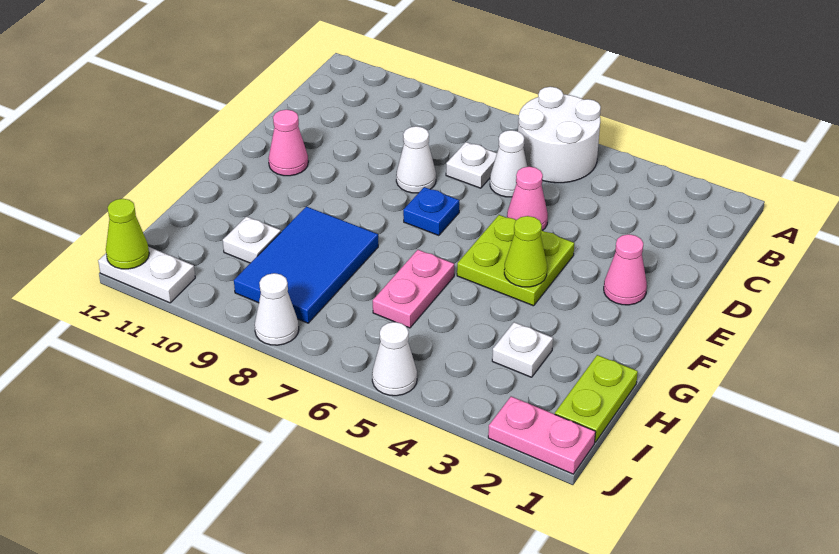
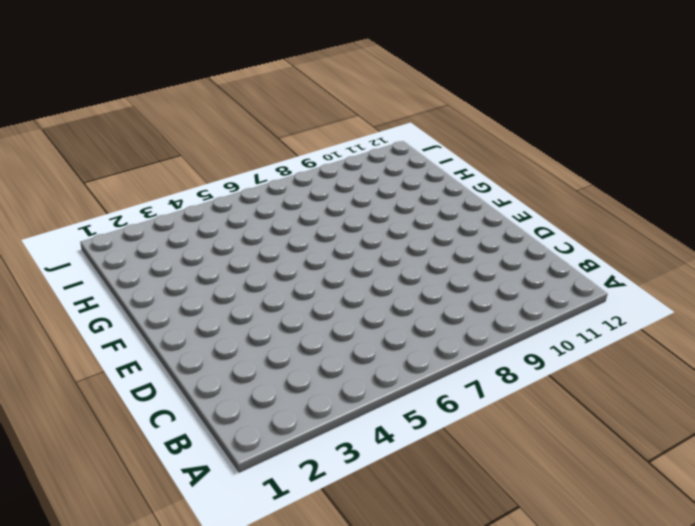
none -> white round brick A5:B6 level 1
none -> white cone C6 level 1
none -> white plate C7 level 1

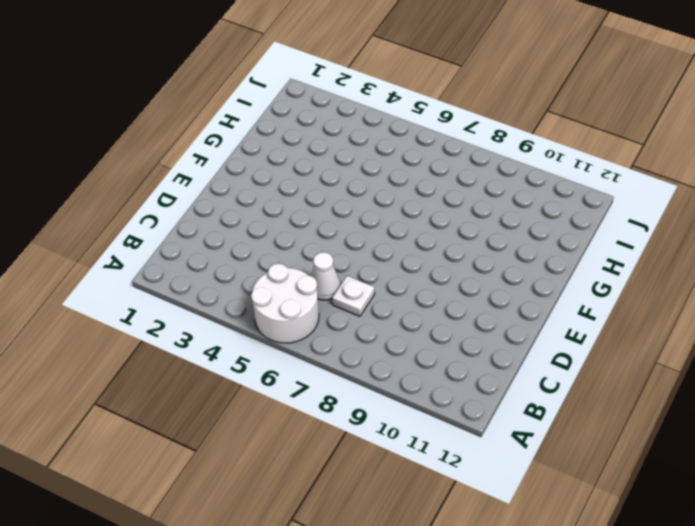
none -> pink cone D5 level 1
none -> white cone D8 level 1
none -> pink cone E2 level 1

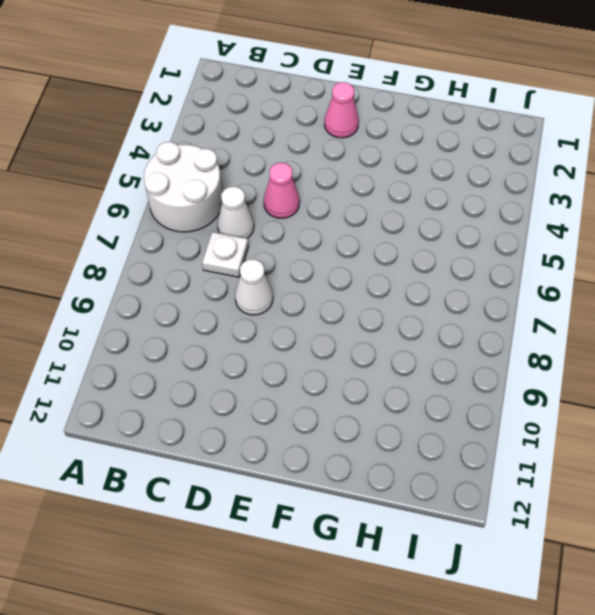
none -> lime plate E4:F5 level 1
none -> blue plate E7 level 1
none -> pink cone E11 level 1

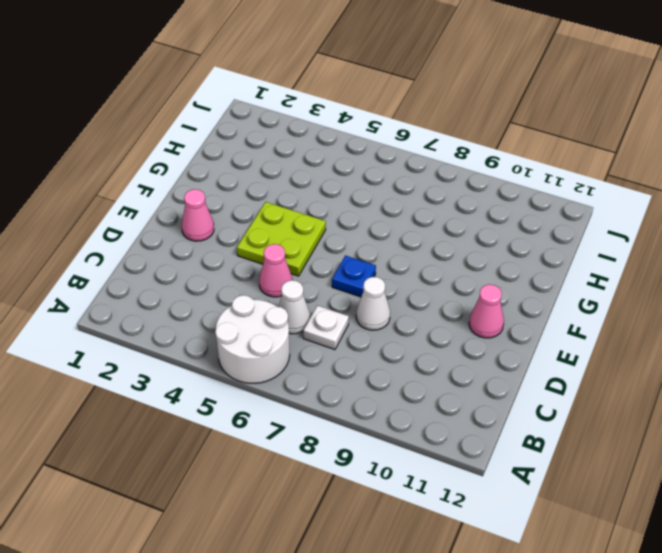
none -> pink plate G6:H6 level 1
none -> blue tile G8:I9 level 1
none -> lime plate H1:I1 level 1

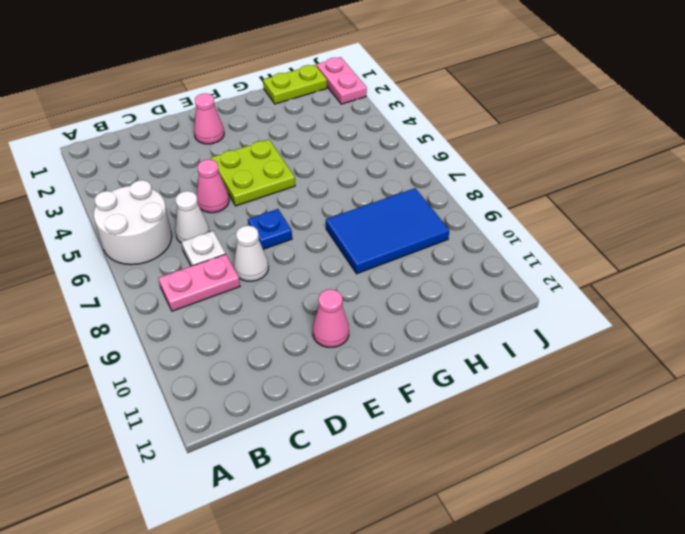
pink plate B8:C8 level 1 -> pink plate G6:H6 level 1
none -> white plate H3 level 1
none -> white plate H10 level 1
none -> white cone J5 level 1

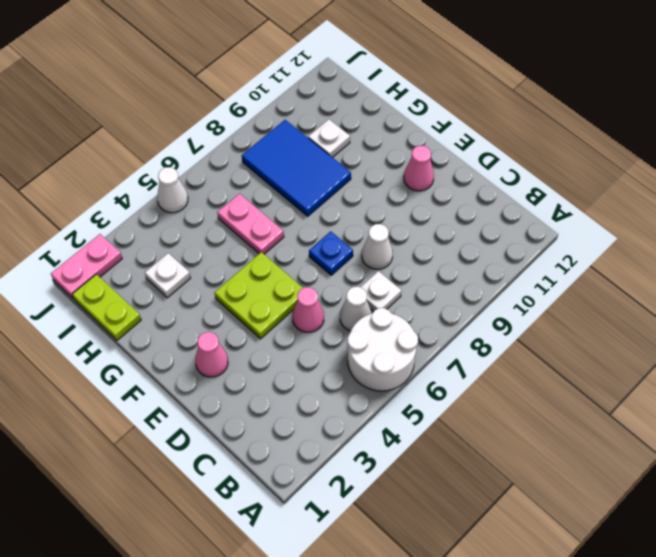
none -> white cone J8 level 1
none -> white plate J11:J12 level 1
none -> lime cone F4 level 2

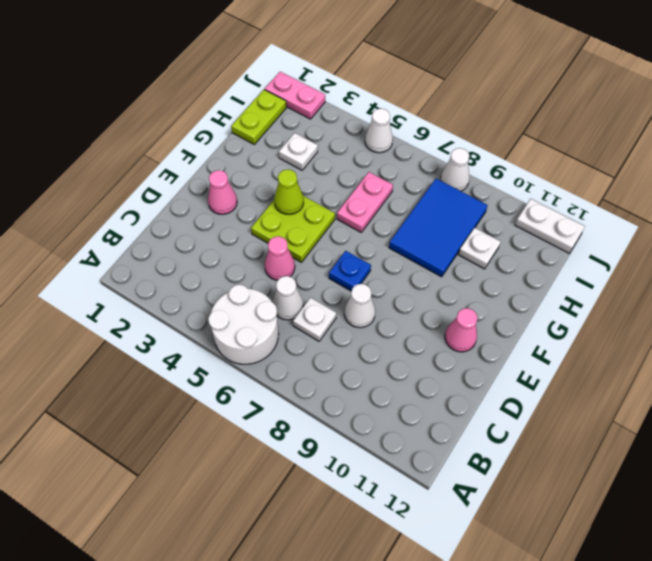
none -> lime cone J12 level 2

